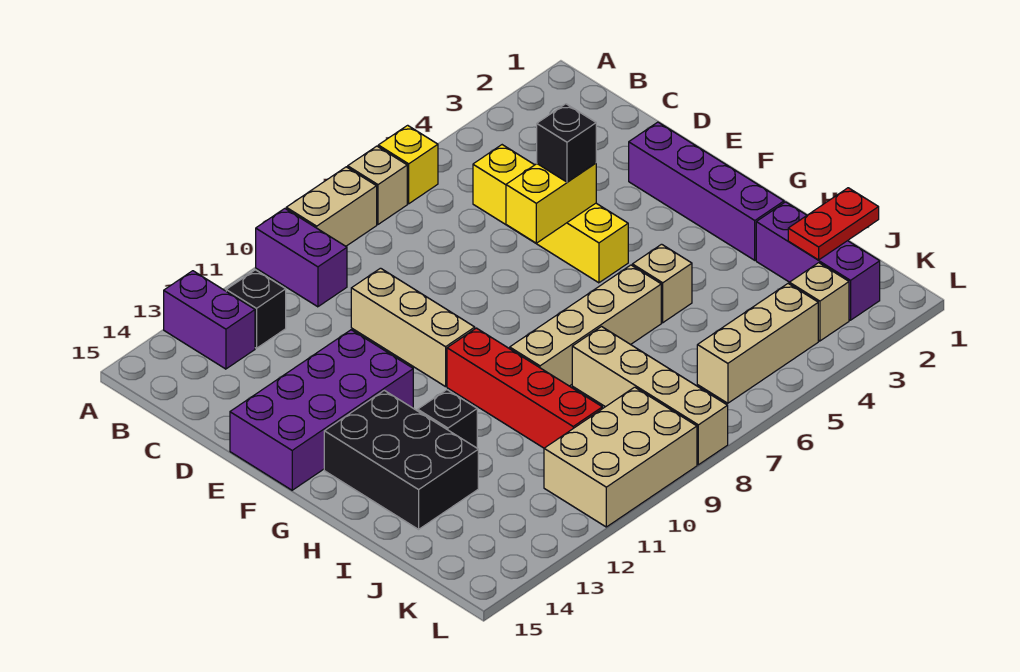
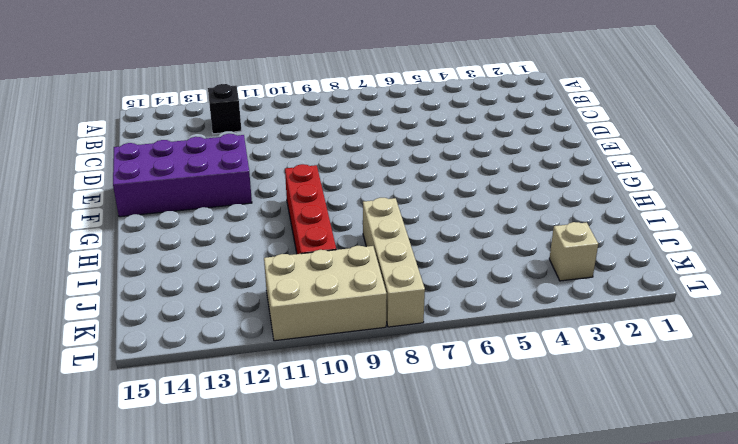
none -> yellow brick A6 level 1
none -> tan brick A7 level 1
none -> tan brick A8:A9 level 1

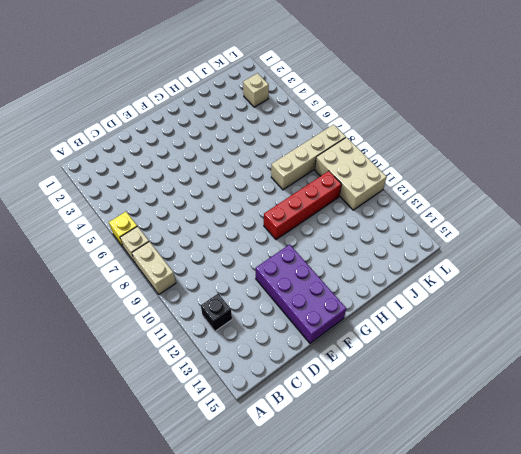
none -> purple brick A10:B10 level 1
none -> purple brick A13:B13 level 1
none -> yellow brick C5:F5 level 1

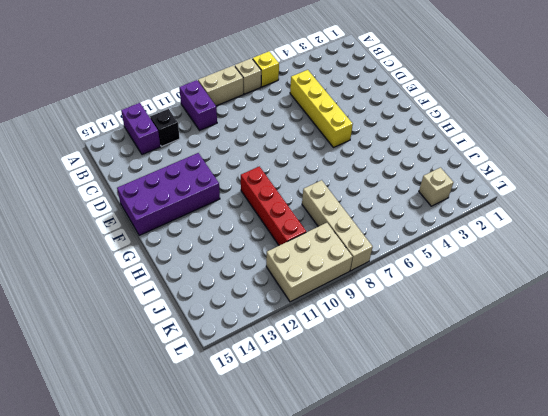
none -> tan brick D10:F10 level 1
none -> purple brick E2:H2 level 1
none -> black brick G13:I14 level 1

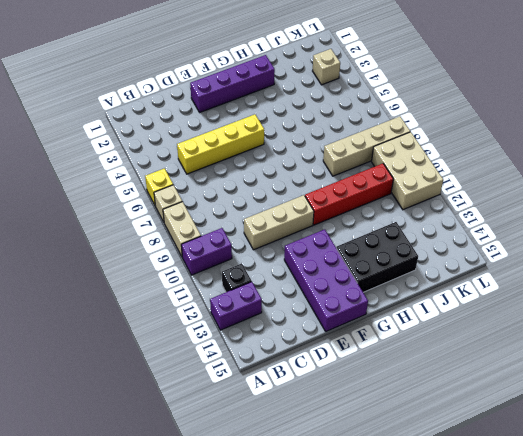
none -> tan brick H5 level 1
none -> tan brick H6:H9 level 1
none -> black brick H12 level 1

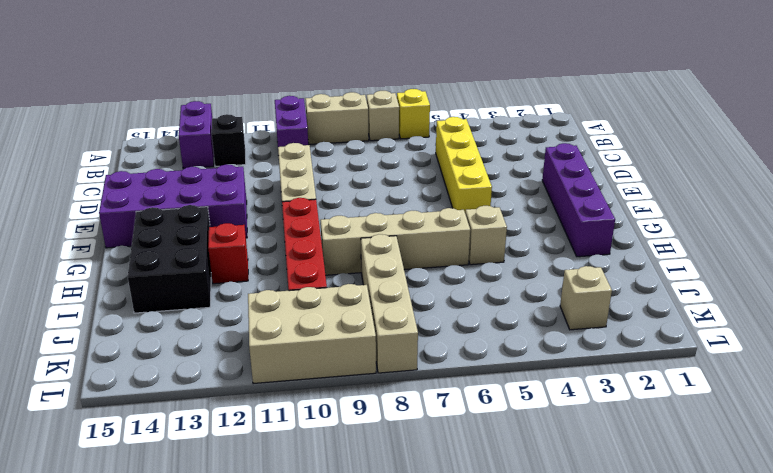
red brick H12 level 1 -> black brick H12 level 1
none -> purple brick I2:K2 level 1
none -> tan brick K4:K6 level 1
none -> yellow brick E5:E6 level 2

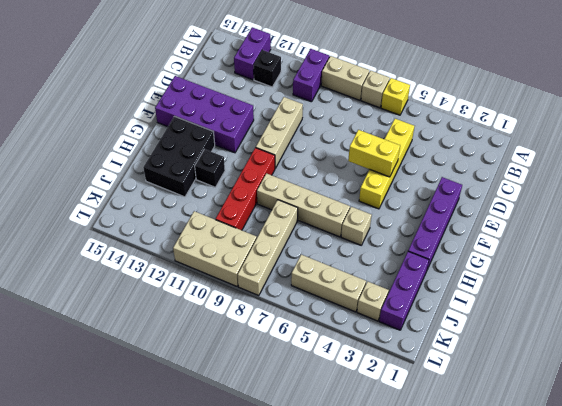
none -> red plate J1:J2 level 2
none -> black brick E5 level 3

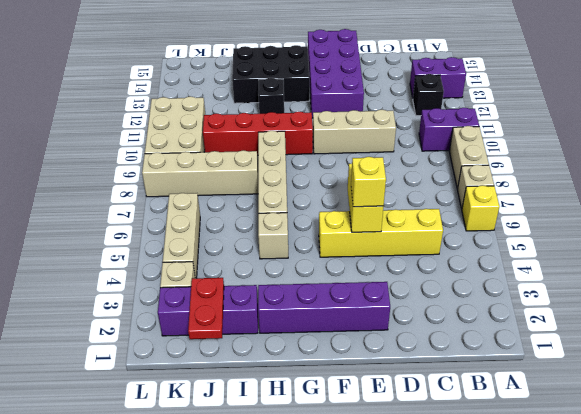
yellow brick E5 level 3 -> black brick E5 level 3

